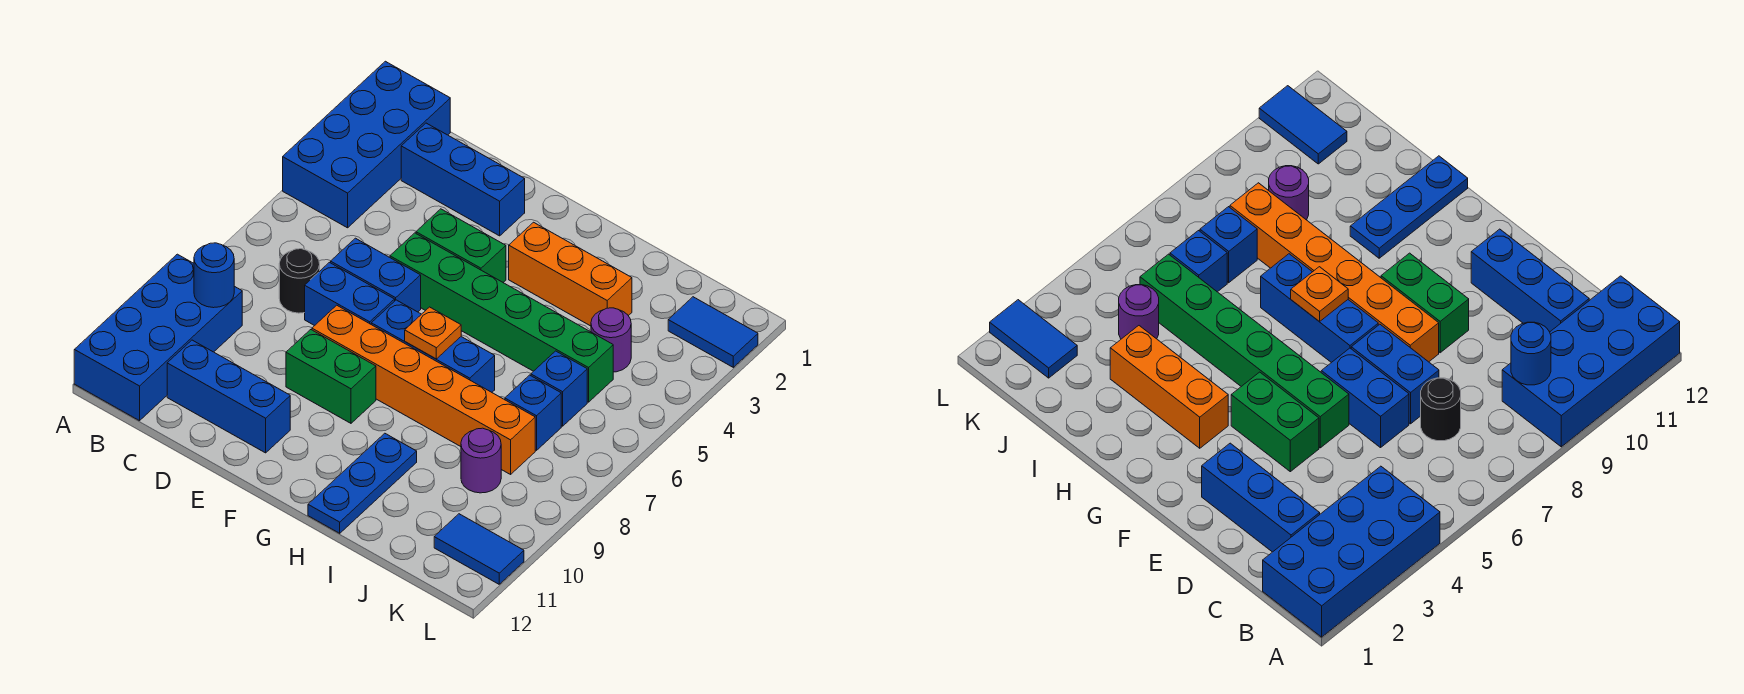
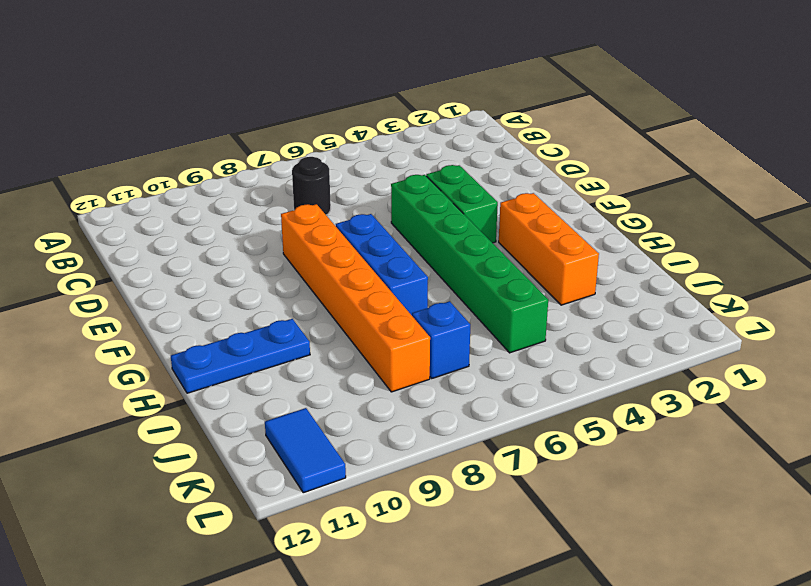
none -> blue brick A1:B4 level 1
none -> blue brick A9:B12 level 1
none -> blue brick C2:E2 level 1

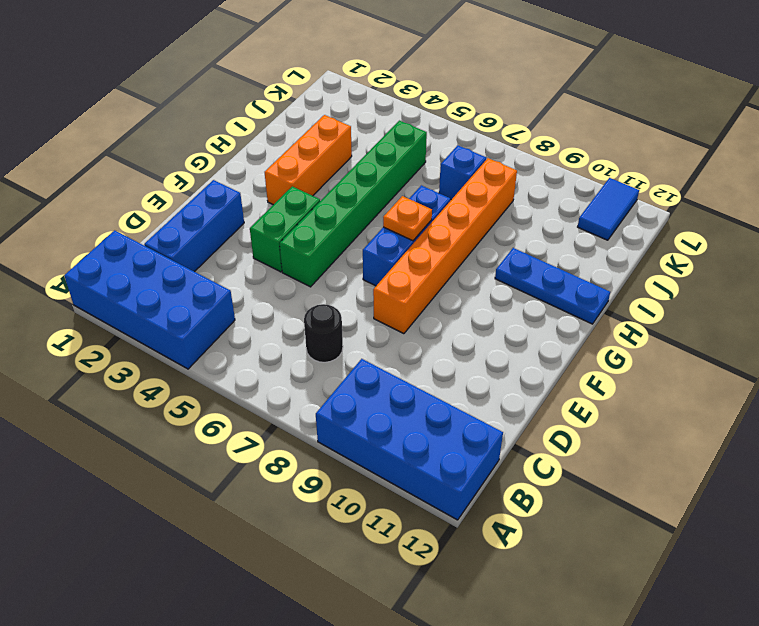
none -> blue brick C11:E11 level 1
none -> blue brick D6:E6 level 1
none -> blue brick D7:E7 level 1

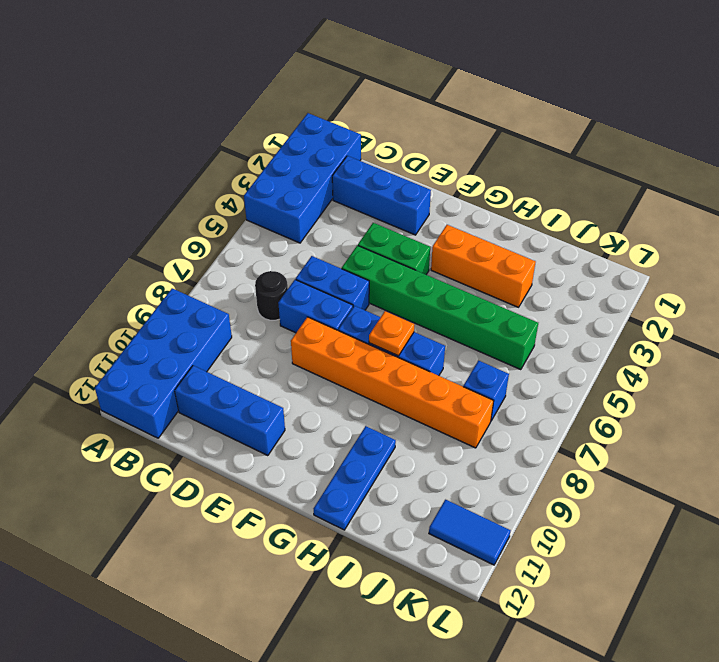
none -> green brick E9:F9 level 1
none -> purple round brick J4 level 1
none -> blue brick J6 level 1

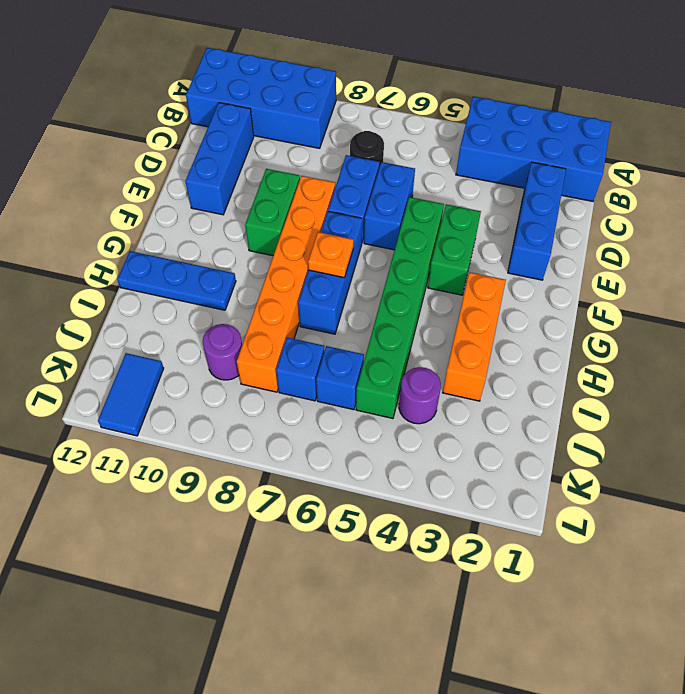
none -> blue tile K2:L2 level 1
none -> blue round brick B9 level 2

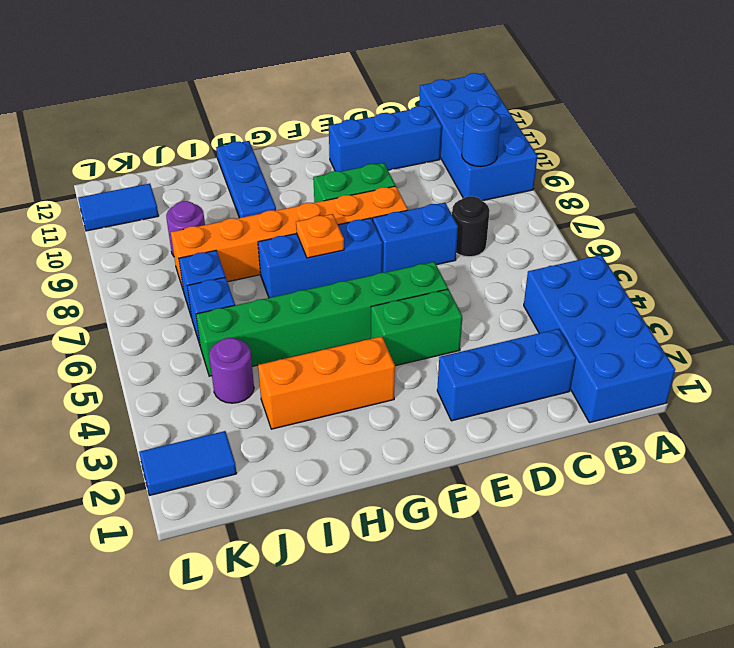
none -> blue brick D6:E6 level 1

